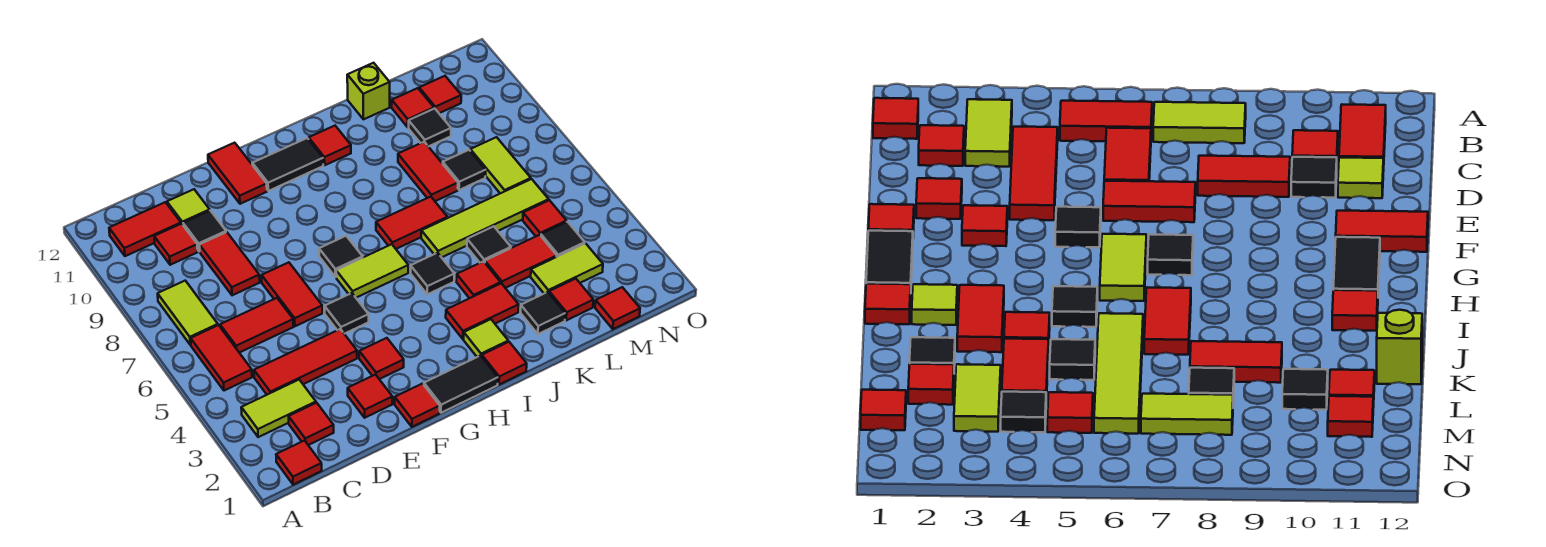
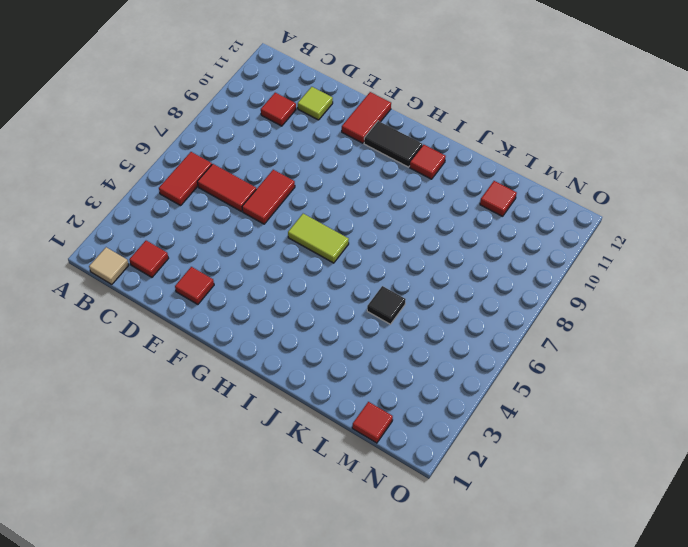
tan tile B1 level 1 -> red tile B1 level 1
none -> lime tile B3:C3 level 1
none -> lime tile B7:B8 level 1
none -> red tile B11:C11 level 1
none -> red tile C4:E4 level 1

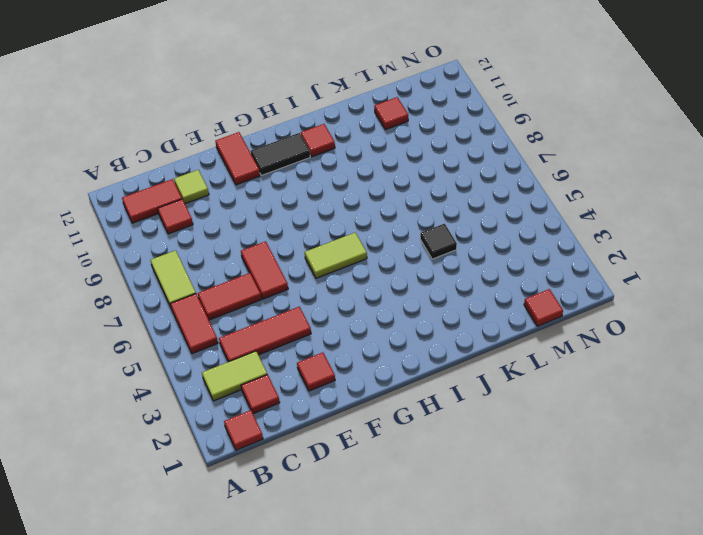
none -> red tile D8:D9 level 1
none -> black tile D10 level 1
none -> red tile F1 level 1
none -> red tile F3 level 1

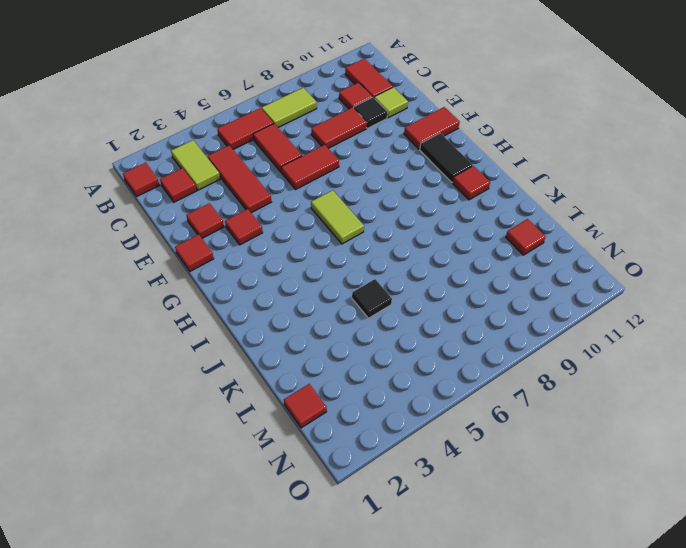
none -> black tile F5 level 1
none -> black tile G1:H1 level 1
none -> black tile G7 level 1
none -> red tile I1 level 1

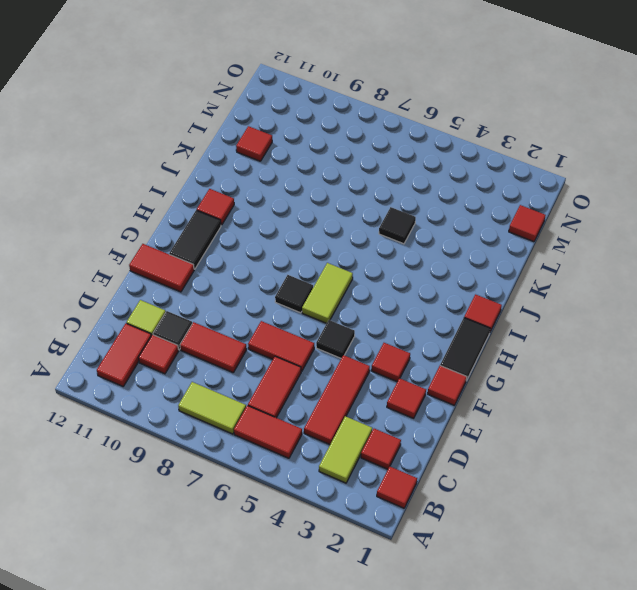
none -> lime tile I2 level 1
none -> red tile I3:J3 level 1
none -> black tile I5 level 1
none -> red tile I7:J7 level 1

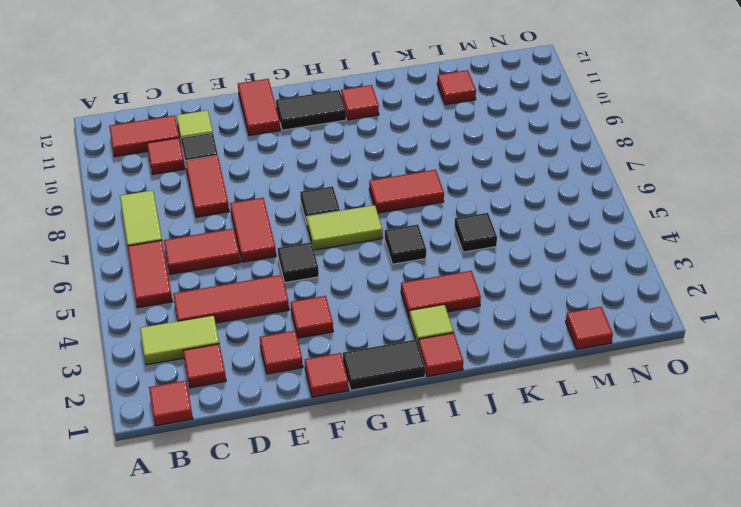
none -> red tile J4 level 1
none -> lime tile J6:M6 level 1
none -> black tile K2 level 1
none -> red tile K4:L4 level 1

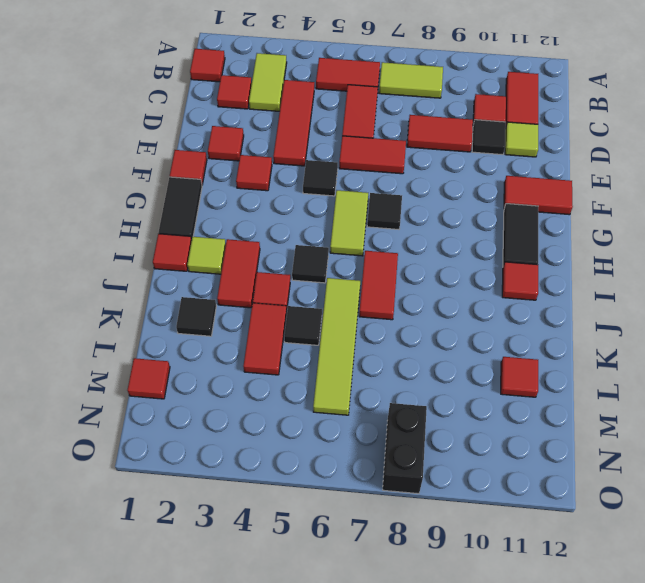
black brick N8:O8 level 1 -> none
none -> red tile K8:K9 level 1
none -> lime brick K12 level 1
none -> red tile L2 level 1
none -> lime tile L3:M3 level 1

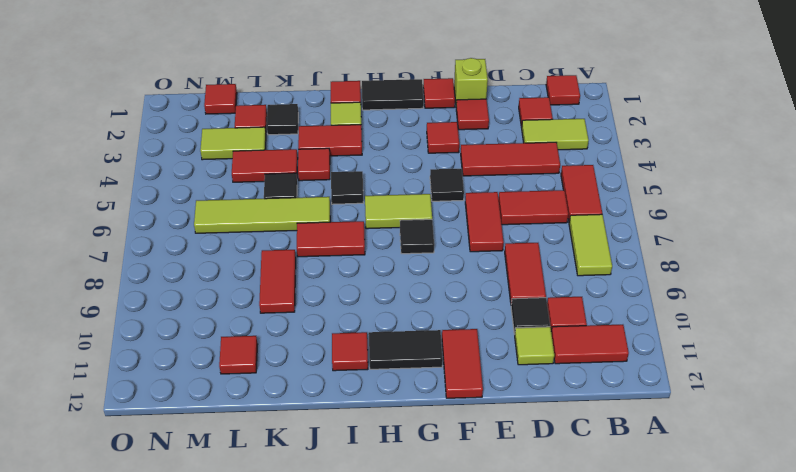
lime brick E1 level 1 -> lime brick K12 level 1
none -> black tile L8 level 1
none -> black tile L10 level 1
none -> black tile M4 level 1
none -> red tile M5 level 1

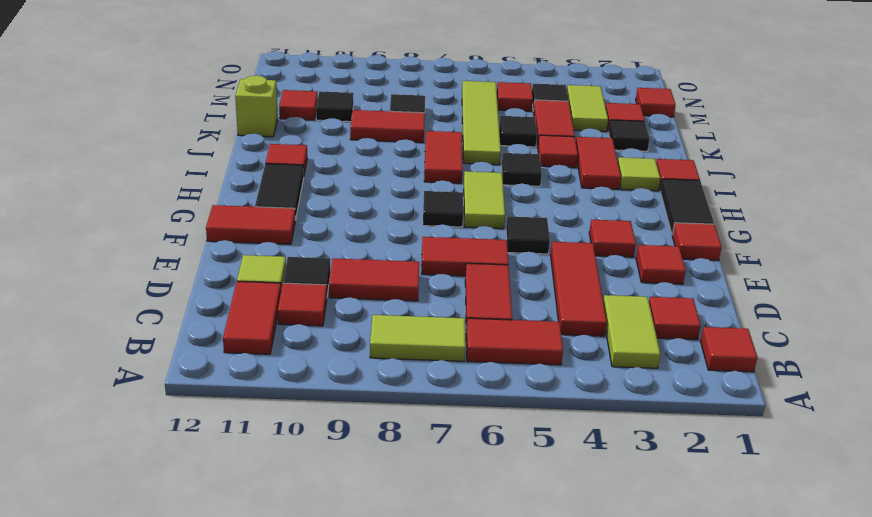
none -> lime tile M7:M8 level 1
none -> red tile M11 level 1

